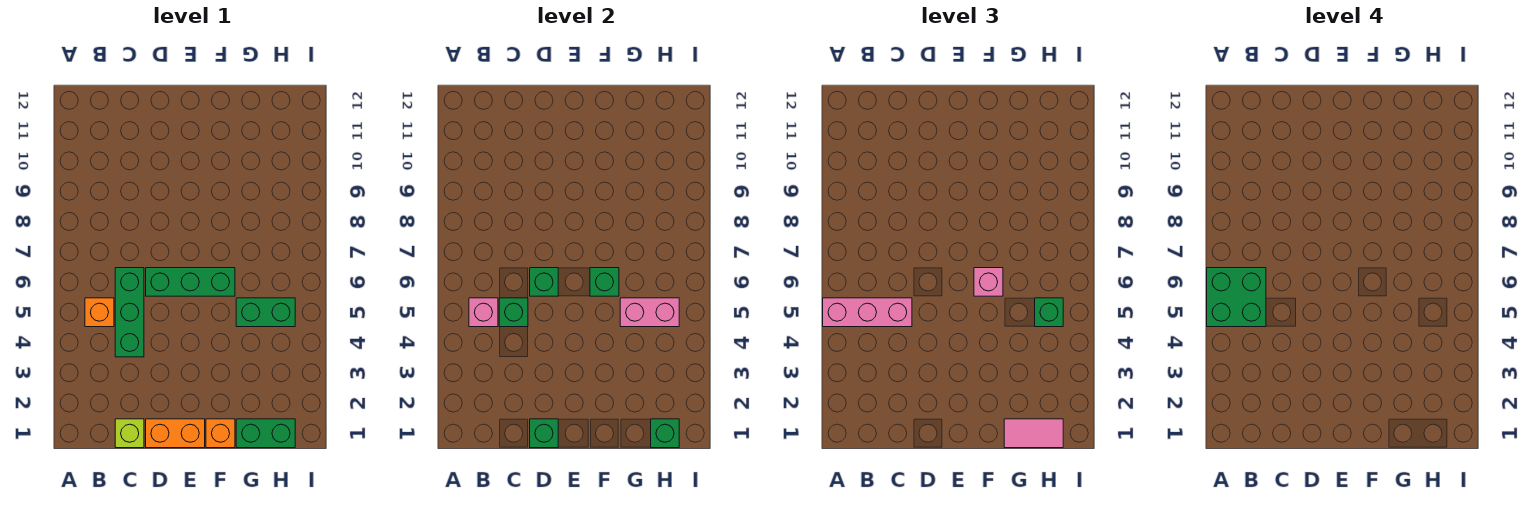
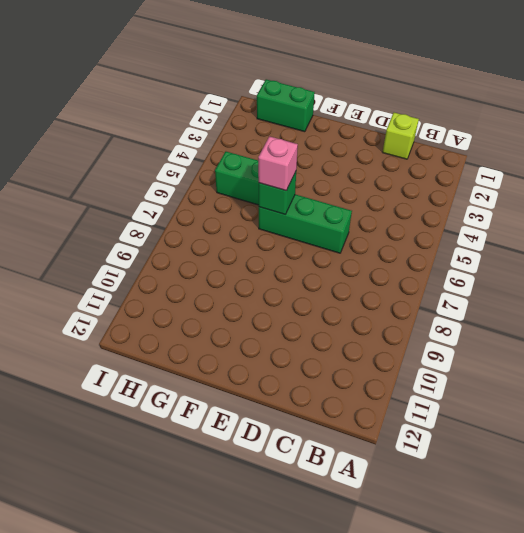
none -> orange brick B5 level 1
none -> green brick C4:C6 level 1
none -> orange brick D1:E1 level 1

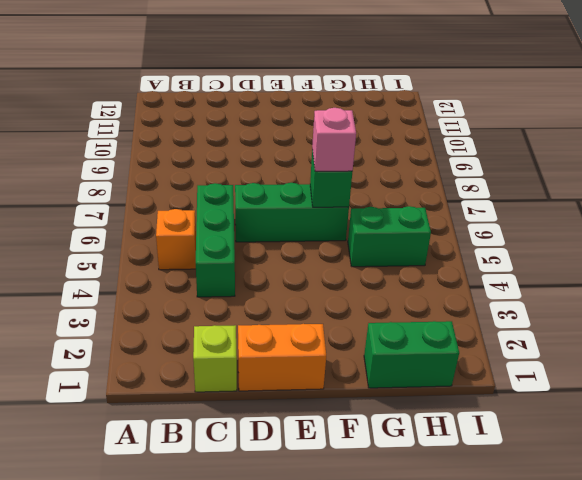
none -> orange brick F1 level 1
none -> pink brick B5 level 2
none -> green brick C5 level 2

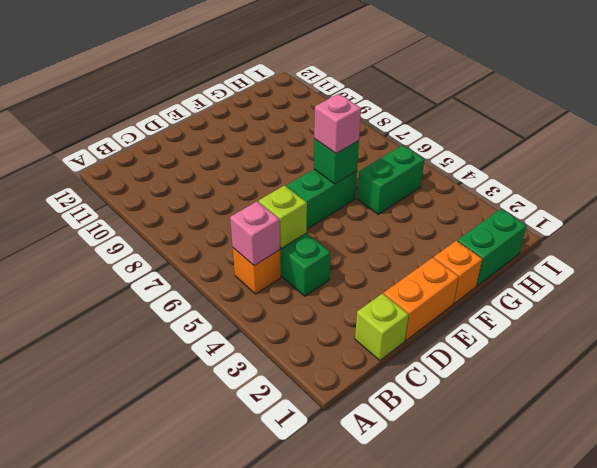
lime brick C5 level 2 -> green brick C5 level 2
none -> green brick D1 level 2
none -> green brick D6 level 2
none -> pink brick G5:H5 level 2

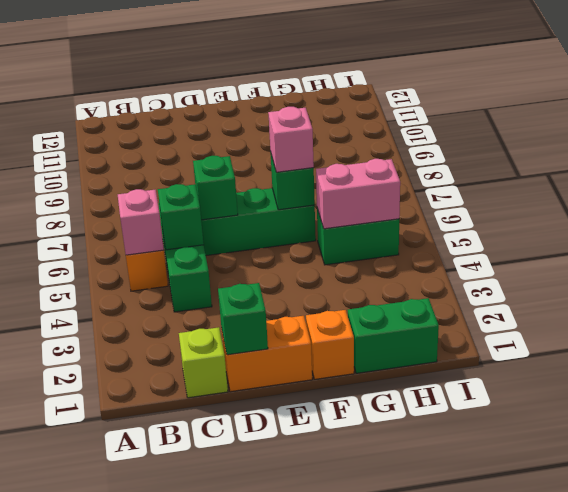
none -> green brick H1 level 2
none -> pink brick A5:C5 level 3
none -> pink tile G1:H1 level 3

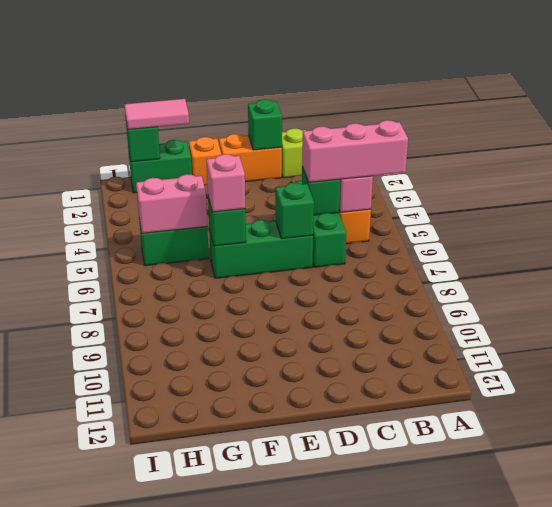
none -> green brick H5 level 3
none -> green brick A5:B6 level 4

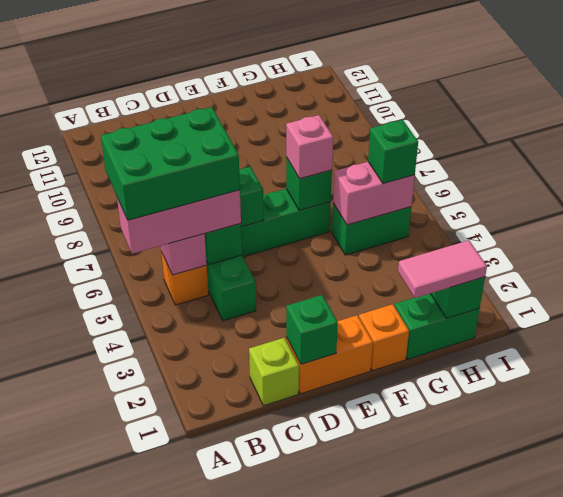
green brick A5:C6 level 4 -> green brick A5:B6 level 4

